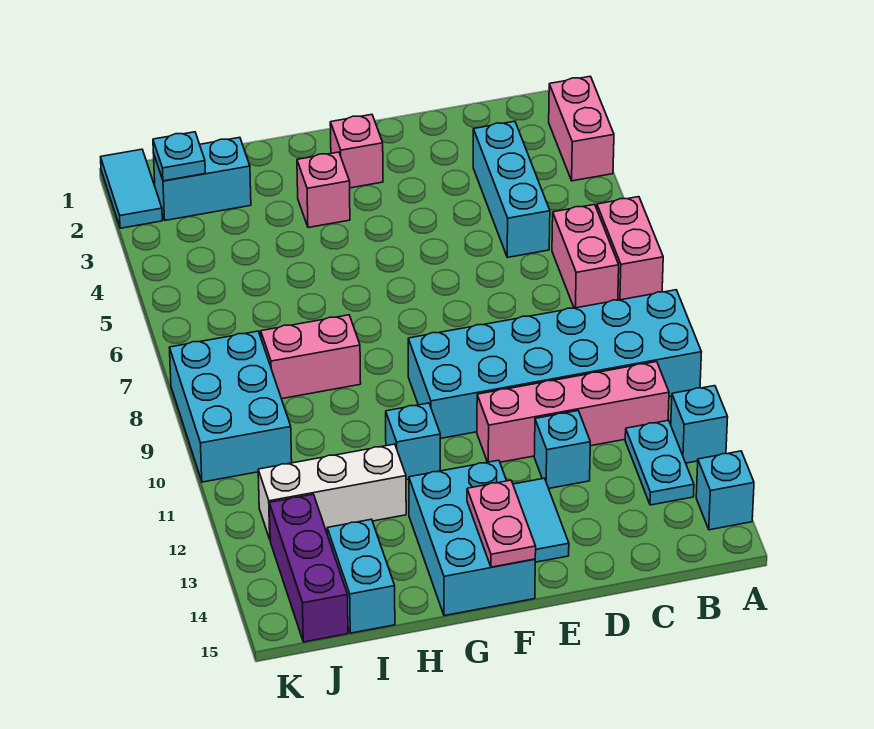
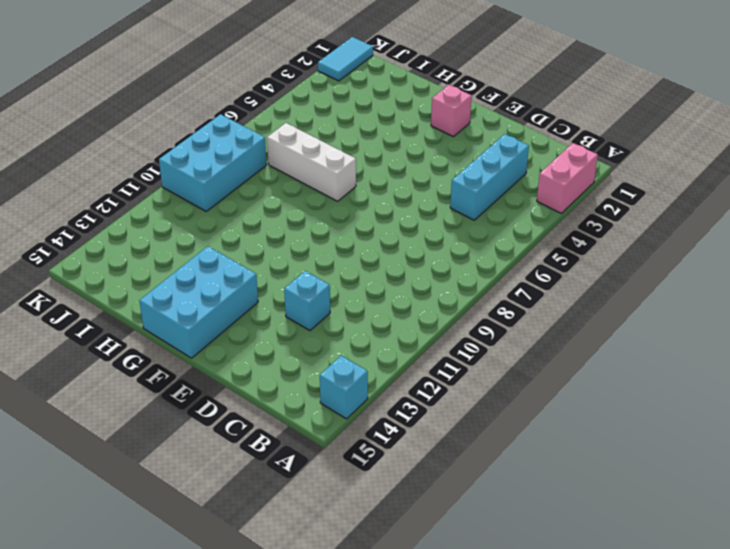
white brick G7:I7 level 1 -> white brick H12:J12 level 1
none -> pink brick A6:A7 level 1
none -> cyan brick A9:F10 level 1
none -> cyan brick A12 level 1

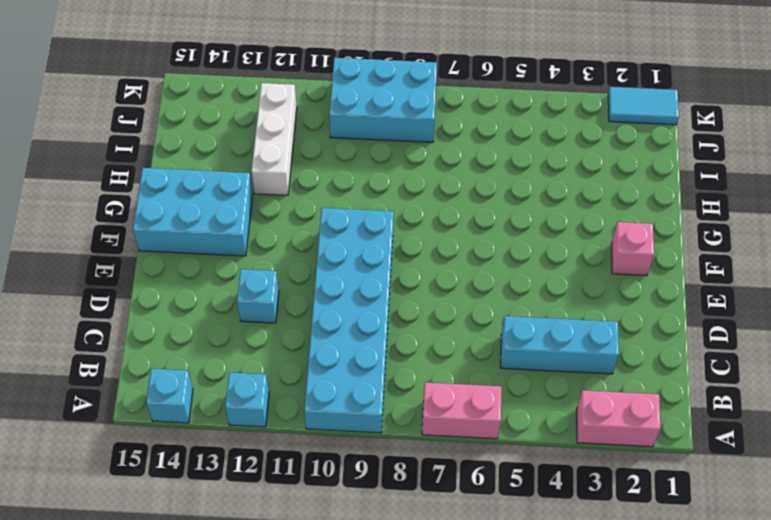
none -> pink brick B6:B7 level 1
none -> pink brick B11:E11 level 1
none -> cyan plate B12:B13 level 1

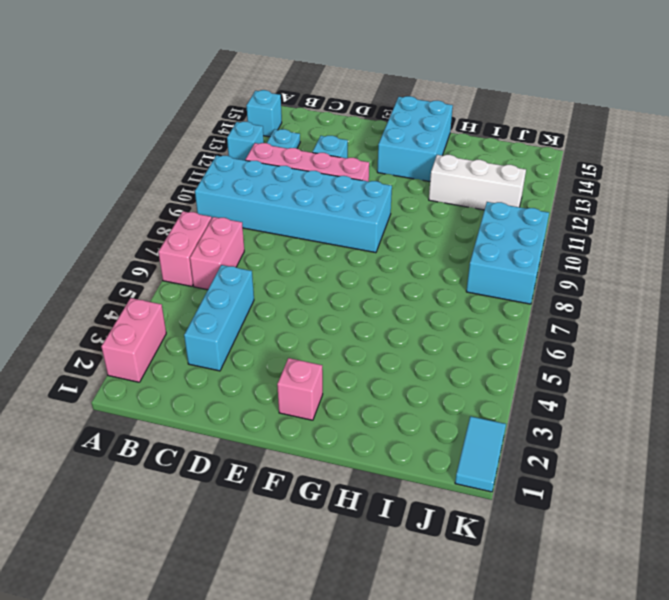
none -> cyan tile E13:E14 level 1
none -> pink brick G3 level 1
none -> cyan brick G11 level 1

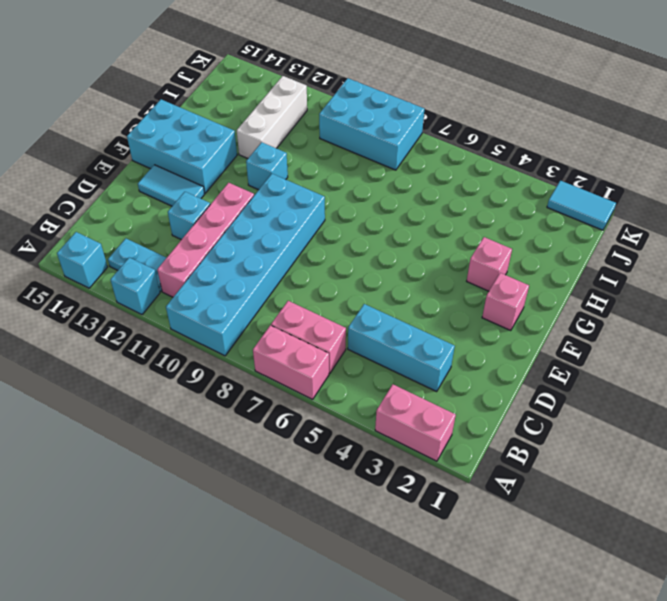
none -> pink brick H8:I8 level 1
none -> cyan brick I2:J2 level 1
none -> cyan brick I14:I15 level 1

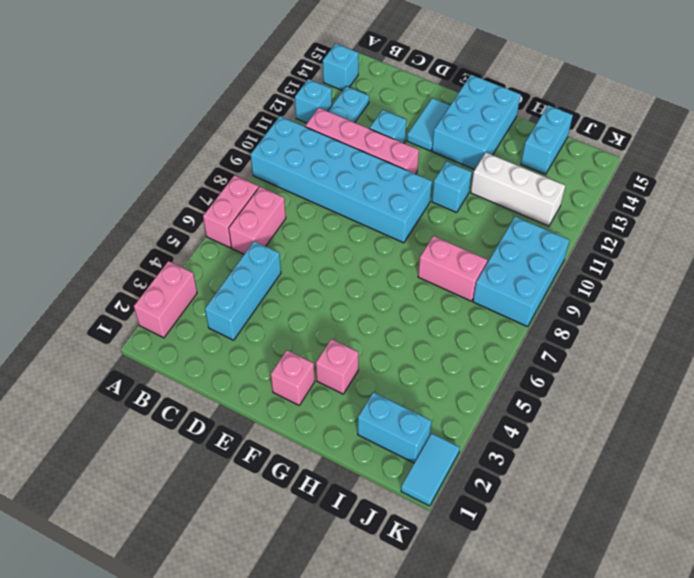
none -> purple brick J13:J15 level 1
none -> pink plate F14:F15 level 2
none -> cyan plate J2 level 2

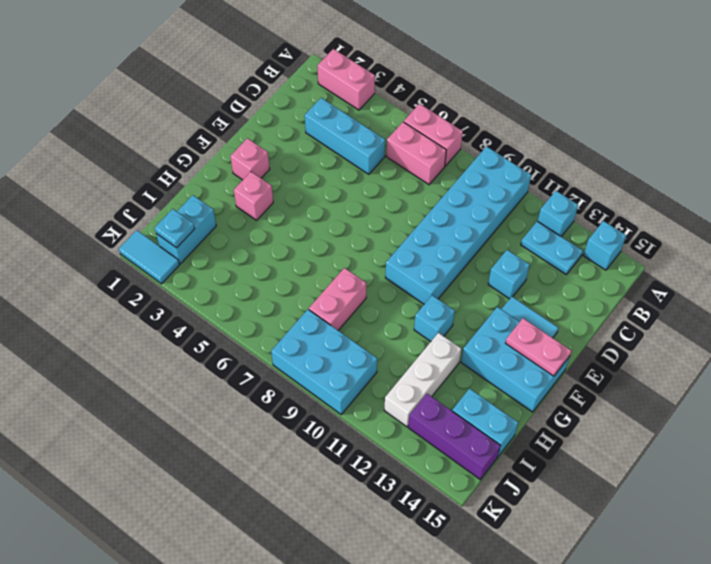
none -> pink brick B11:E11 level 1

